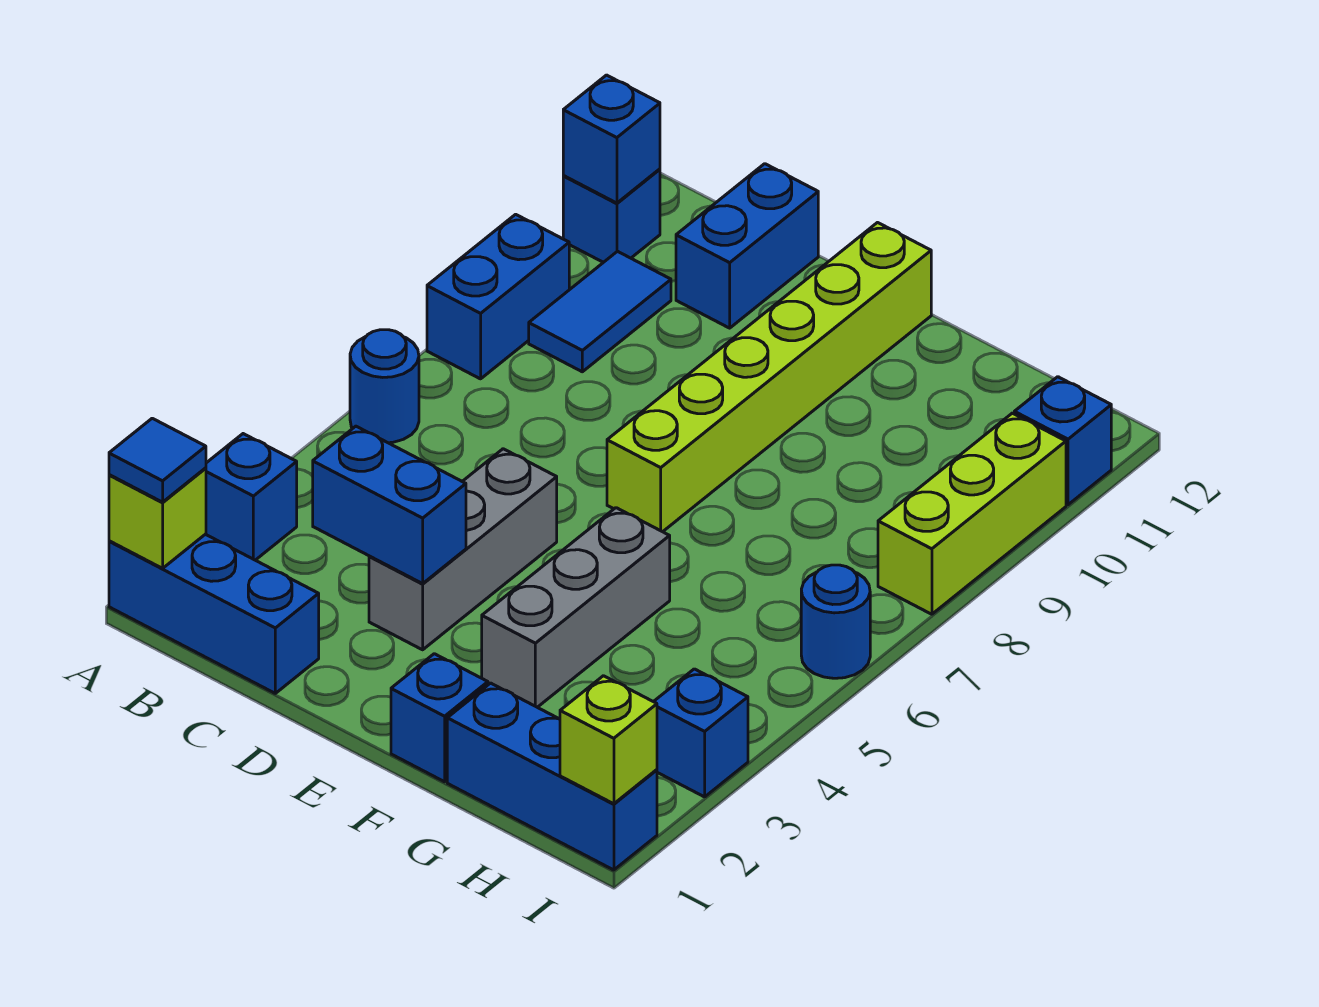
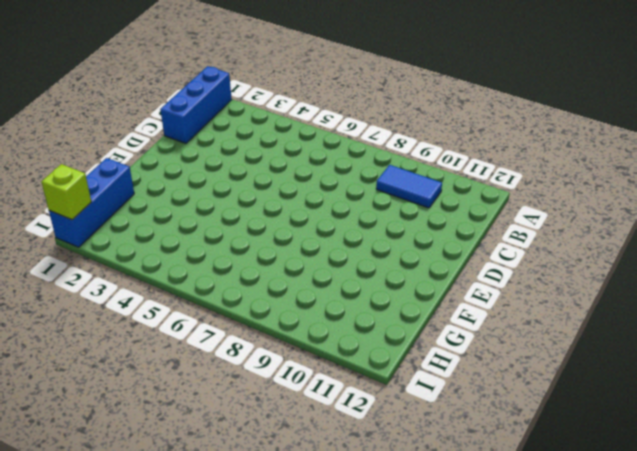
none -> blue brick A3 level 1
none -> blue round brick A6 level 1
none -> blue brick A8:A9 level 1

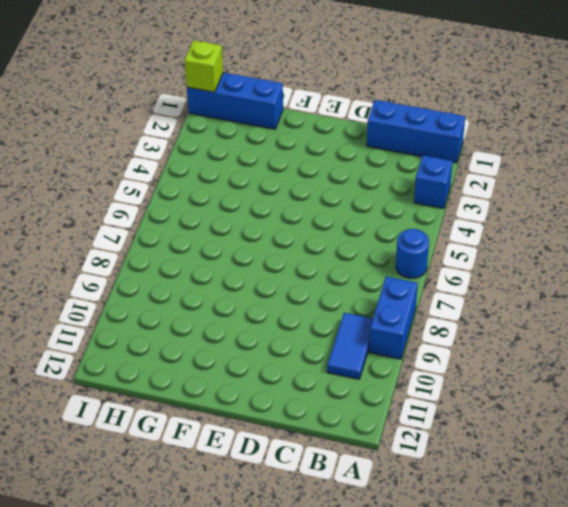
none -> blue brick A11 level 1
none -> blue brick C11:C12 level 1
none -> grey brick D3:D5 level 1

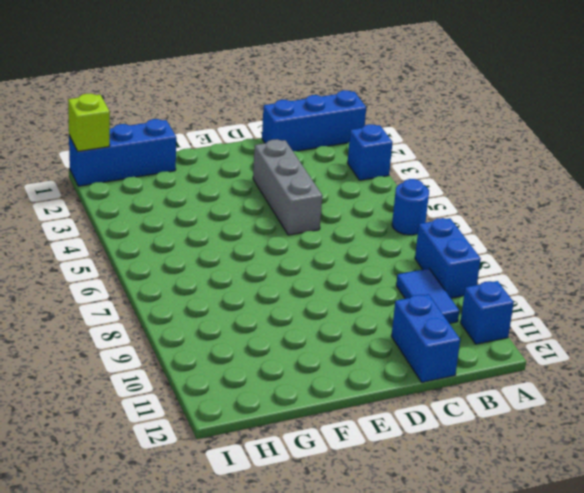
none -> lime brick E7:E12 level 1
none -> blue brick F1 level 1
none -> grey brick F3:F5 level 1

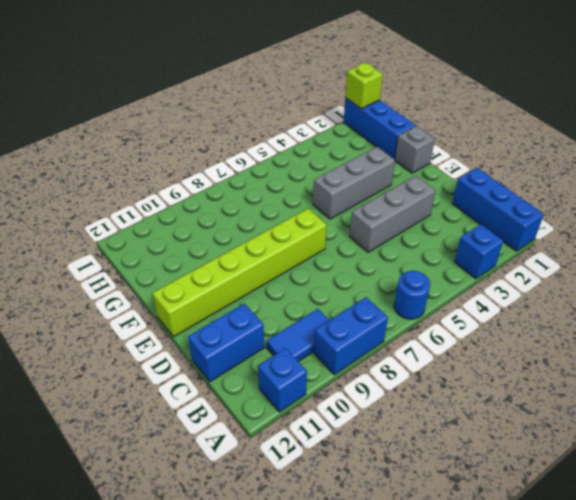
grey brick F1 level 1 -> blue brick F1 level 1
none -> blue brick I3 level 1
none -> blue round brick I6 level 1
none -> lime brick I8:I10 level 1

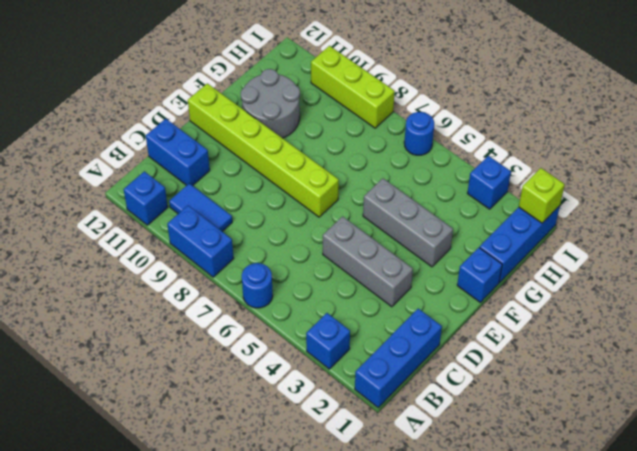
grey round brick F10:G11 level 1 -> none
none -> blue brick I11 level 1
none -> lime brick A1 level 2
none -> blue brick A11 level 2

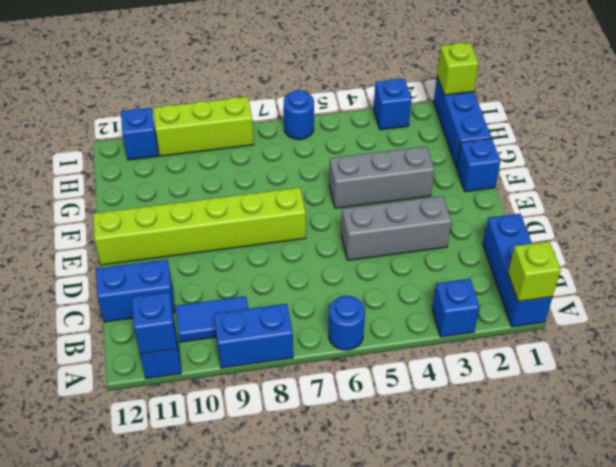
none -> blue brick C3:D3 level 2
none -> blue tile A1 level 3

